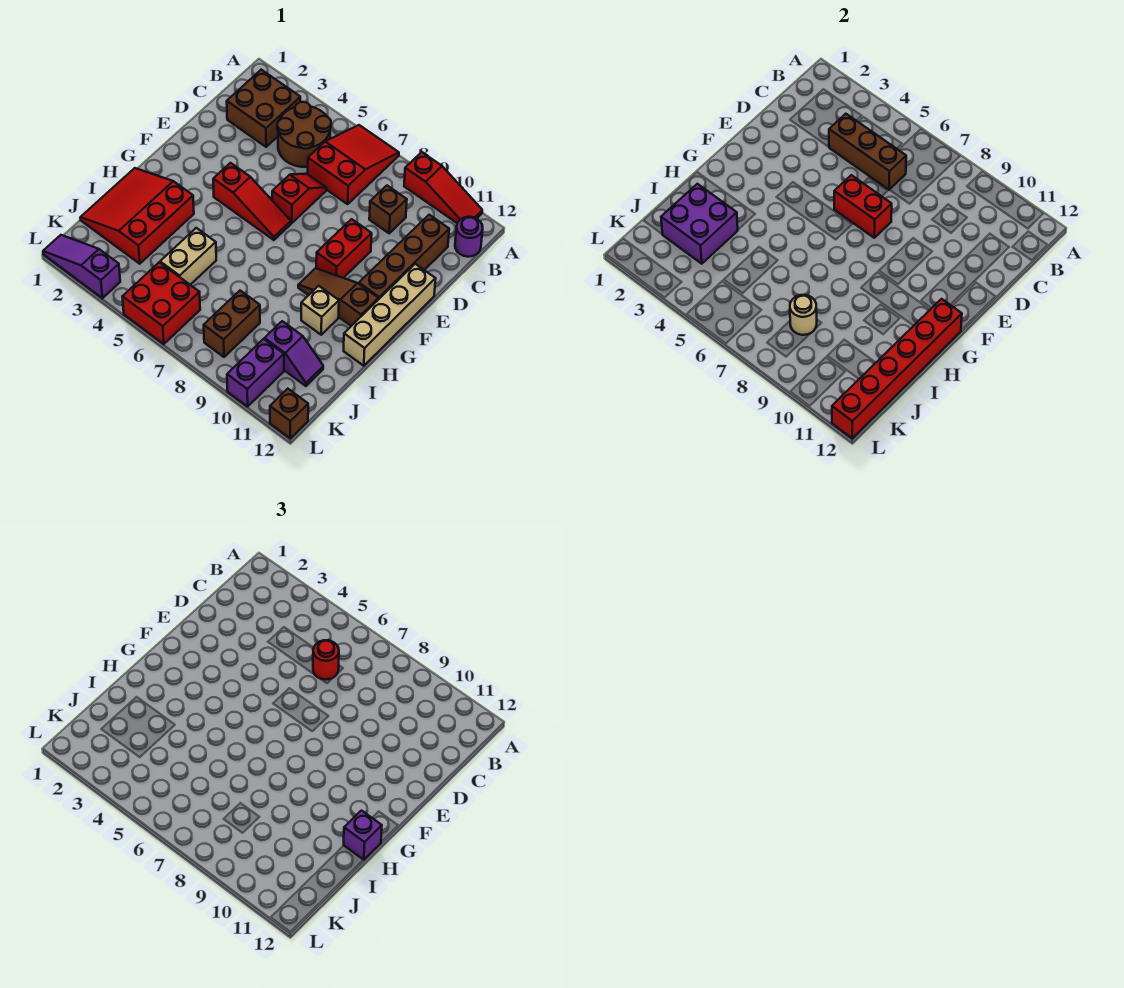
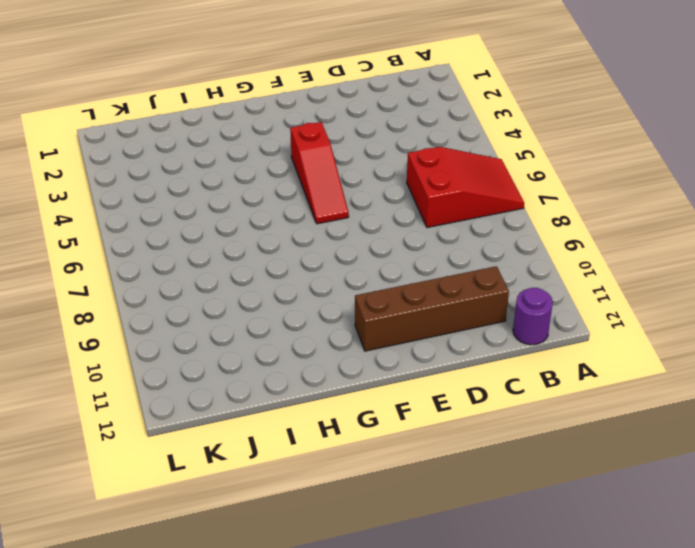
none -> red slope A9:A11 level 1 top 9
none -> brown brick B2:C3 level 1
none -> brown round brick B4:C5 level 1

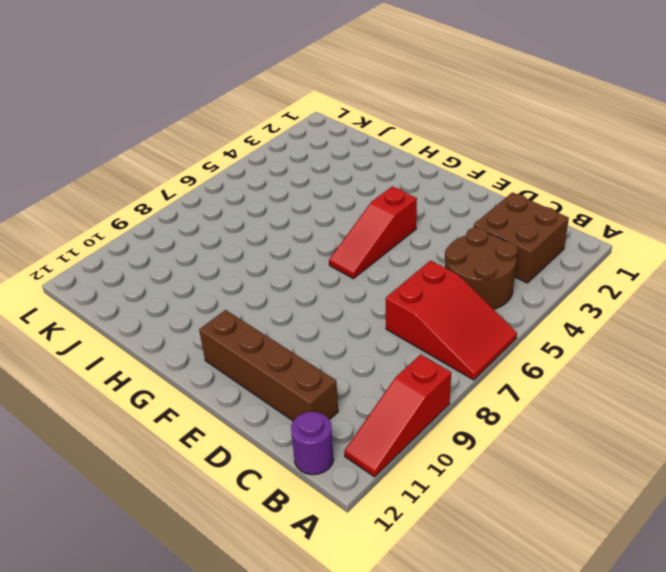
none -> brown brick C9 level 1
none -> red slope D6:E6 level 1 top E
none -> red brick E9:F9 level 1

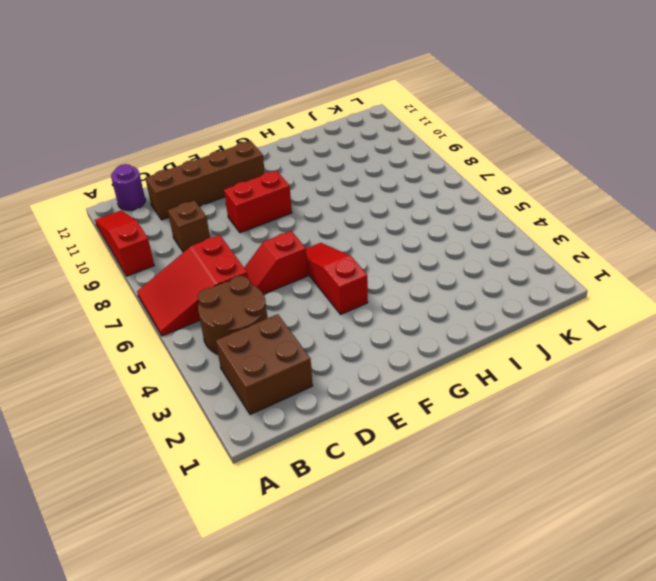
none -> tan brick E12:H12 level 1
none -> brown slope G9:G11 level 1 top 11
none -> red slope H1:J3 level 1 top 3

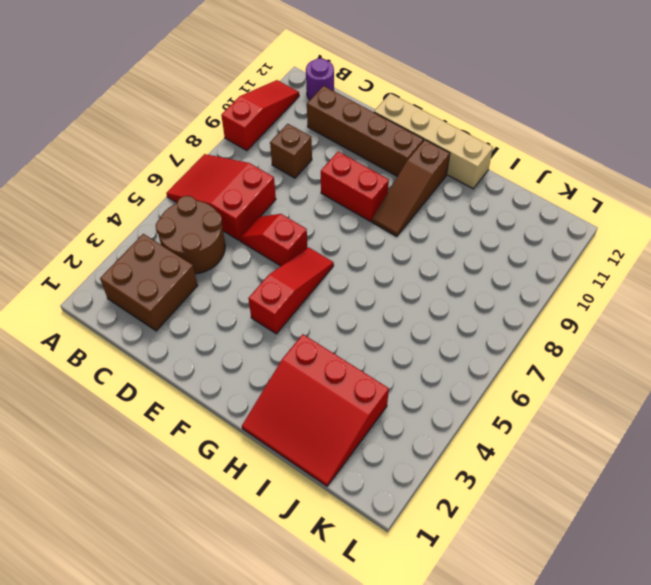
none -> tan brick H10 level 1
none -> tan brick I5:J5 level 1
none -> brown brick J8:K8 level 1

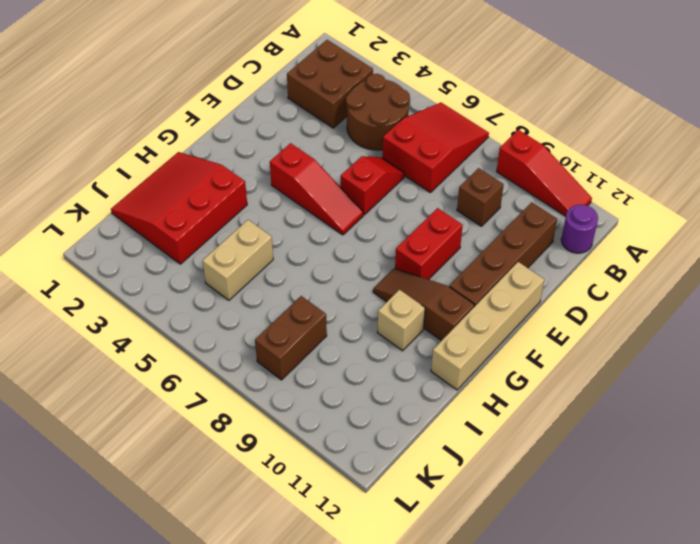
none -> purple slope J10:J11 level 1 top 10
none -> red brick K5:L6 level 1
none -> purple brick K10:L10 level 1

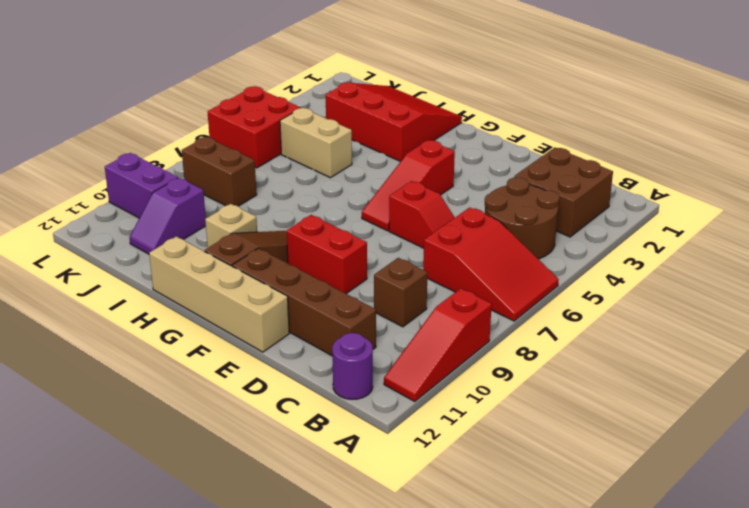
none -> purple slope L1:L3 level 1 top 3
none -> brown brick L12 level 1
none -> brown brick C4:C6 level 2

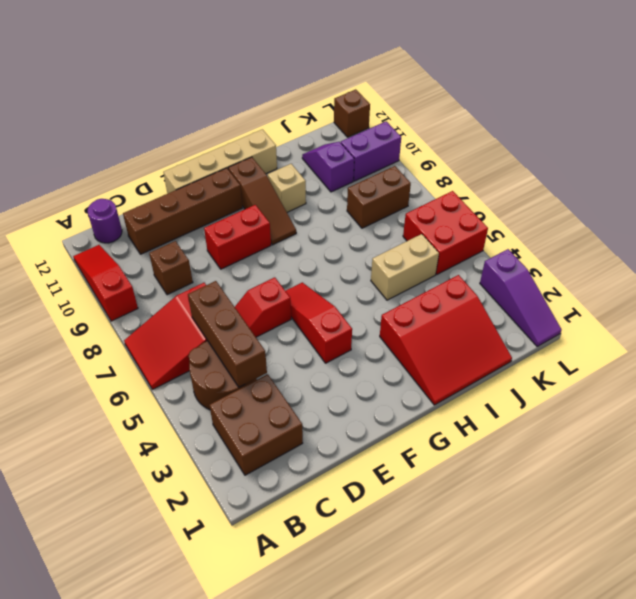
none -> red brick E6:E7 level 2
none -> red brick G12:L12 level 2
none -> purple brick I2:J3 level 2

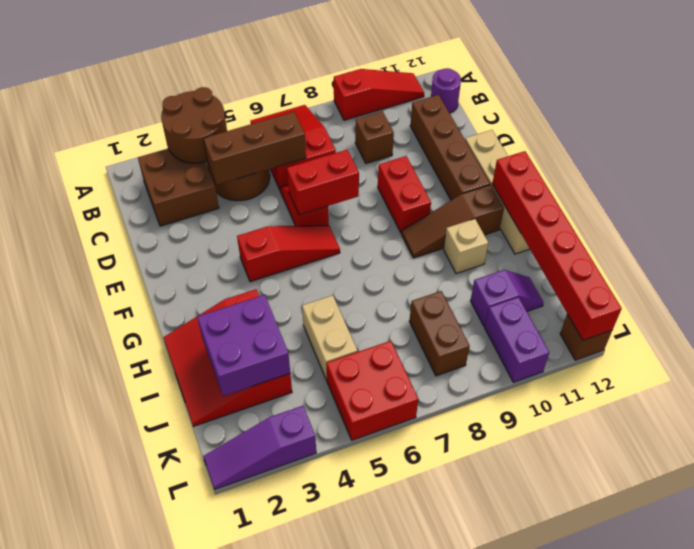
brown round brick A3:B4 level 2 -> none
none -> tan round brick J8 level 2
none -> red round brick C6 level 3
none -> purple brick H12 level 3

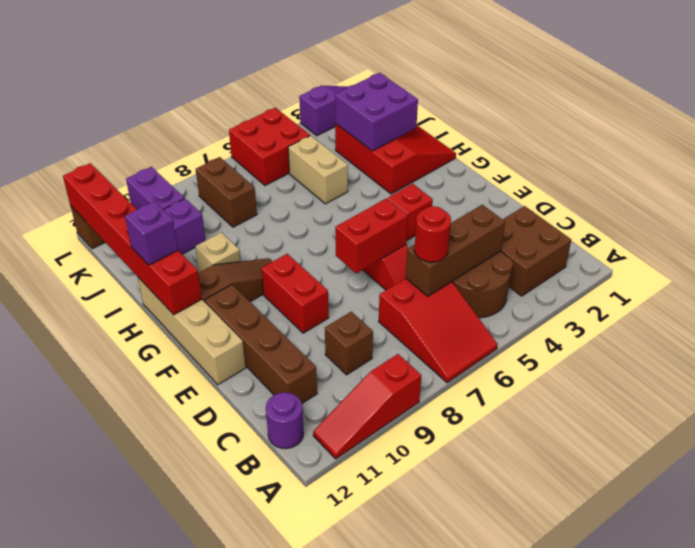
none -> tan round brick J8 level 2

